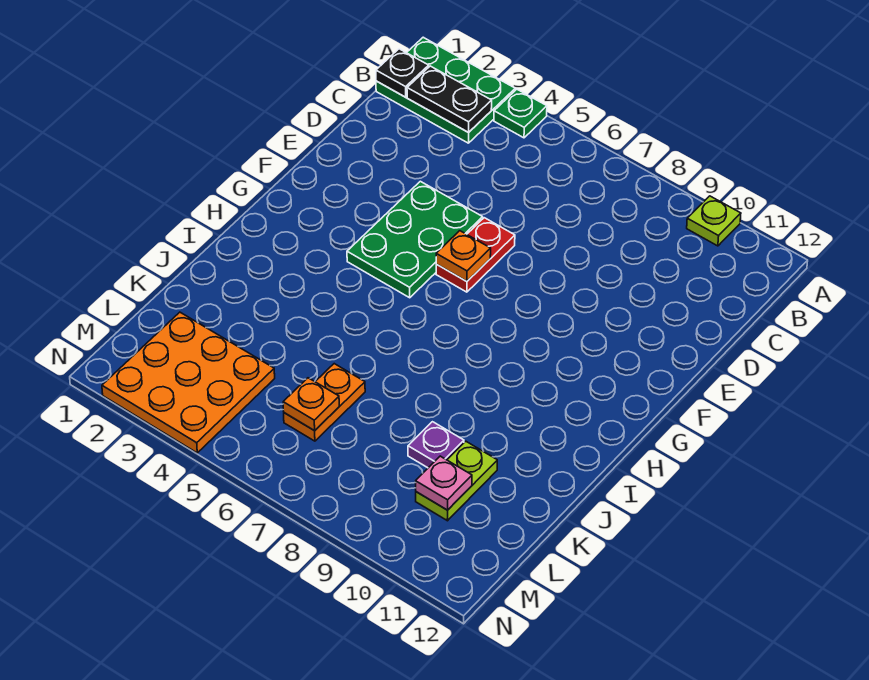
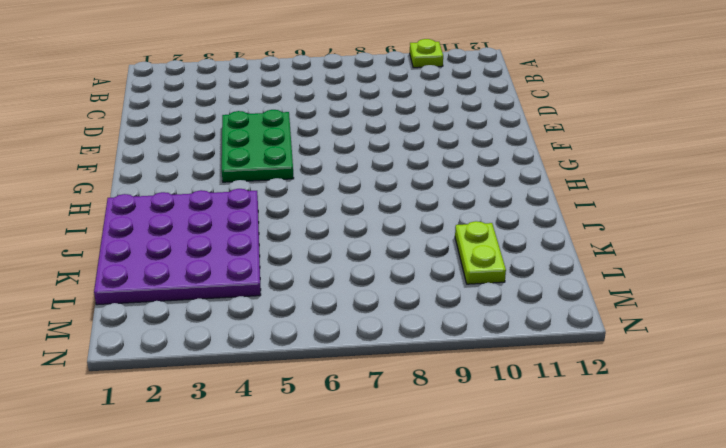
purple plate I1:L4 level 1 -> orange plate L2:N4 level 1
none -> green plate A1:B3 level 1
none -> green plate A4 level 1
none -> red plate E6:F6 level 1

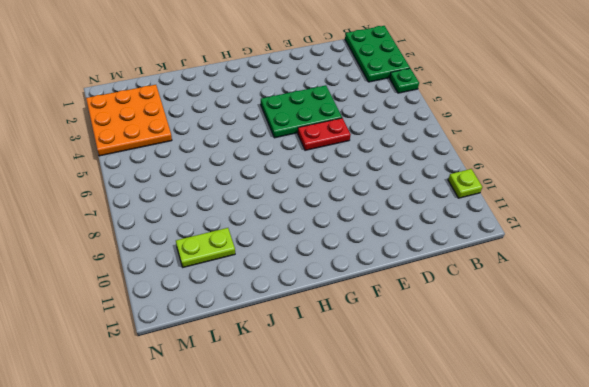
none -> orange plate K6:L6 level 1
none -> purple plate K9 level 1
none -> black plate B1 level 2

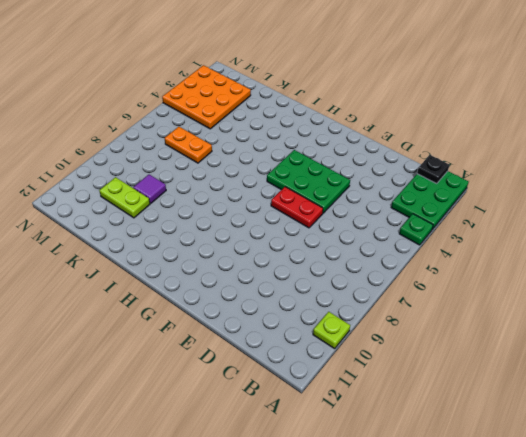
purple tile K9 level 1 -> purple plate K9 level 1
none -> black plate B2:B3 level 2
none -> orange plate F6 level 2
none -> orange plate L6 level 2

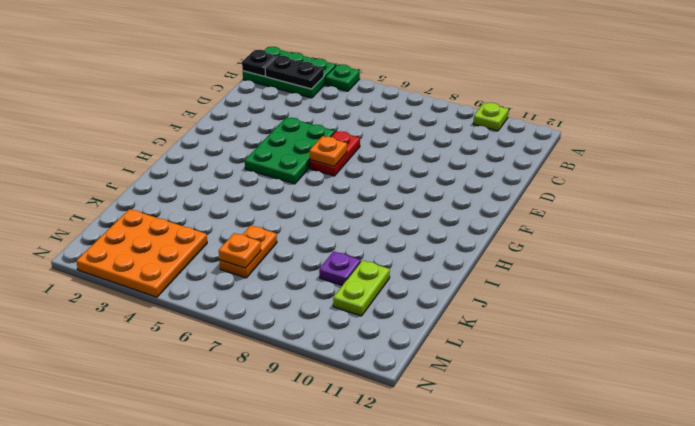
none -> pink plate L10 level 2

